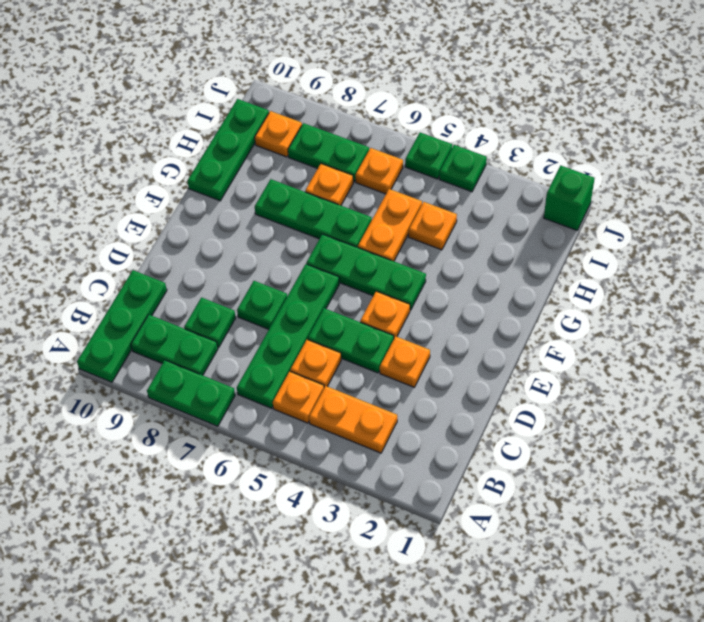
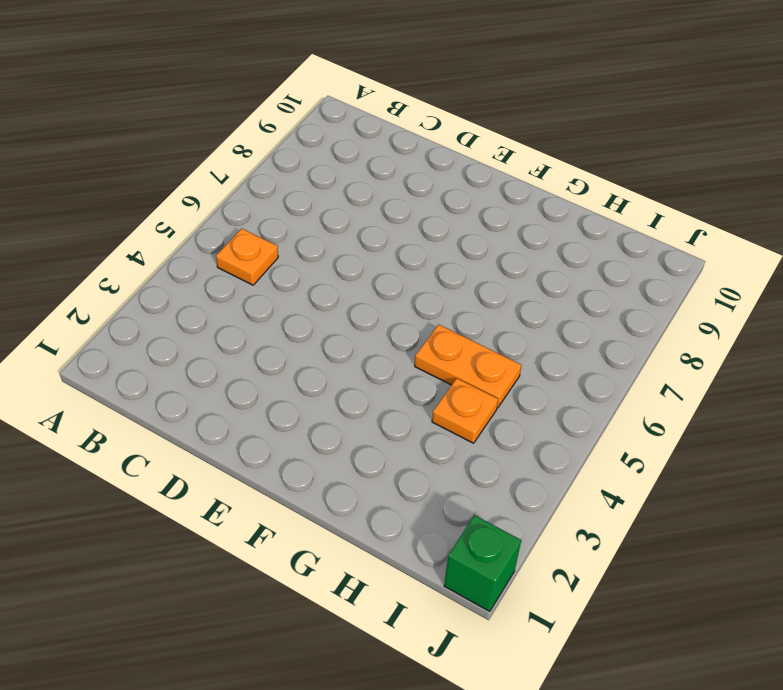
none -> green plate A7:A8 level 1
none -> green plate A10:C10 level 1
none -> orange plate B3:B4 level 1

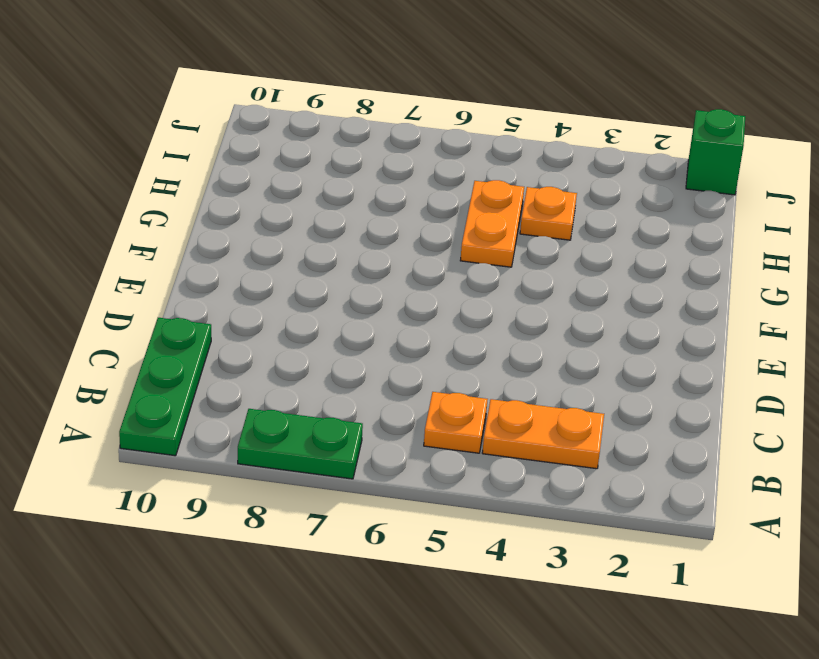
none -> green plate B6:E6 level 1
none -> green plate B8:B9 level 1
none -> orange plate C5 level 1

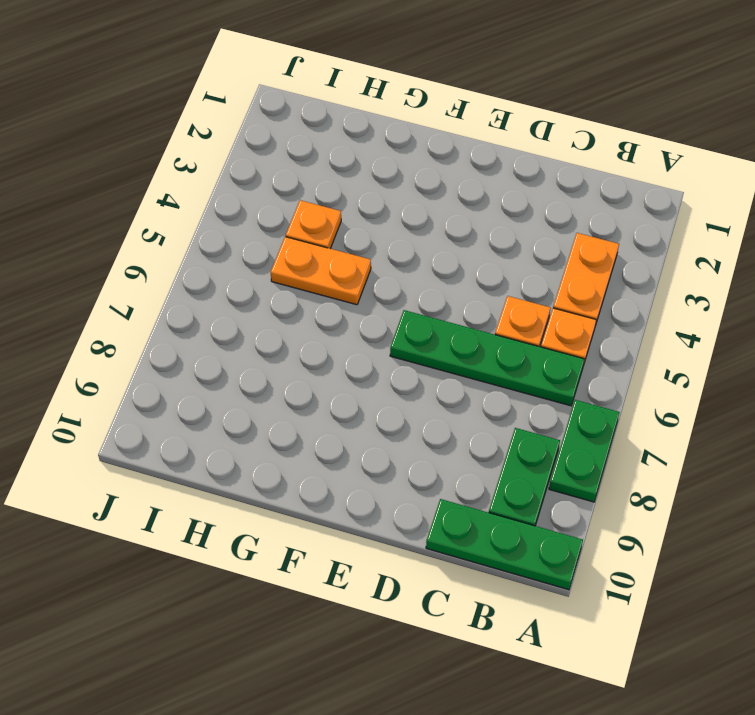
none -> green plate C8 level 1
none -> orange plate D3 level 1
none -> green plate D4:D5 level 1

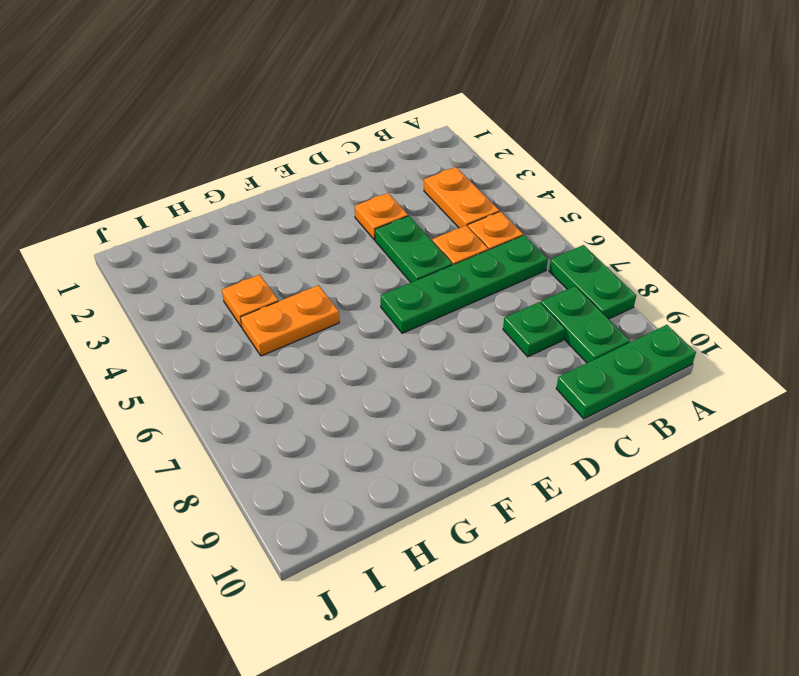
none -> green plate D7 level 1
none -> orange plate E4 level 1
none -> green plate F4:F6 level 1

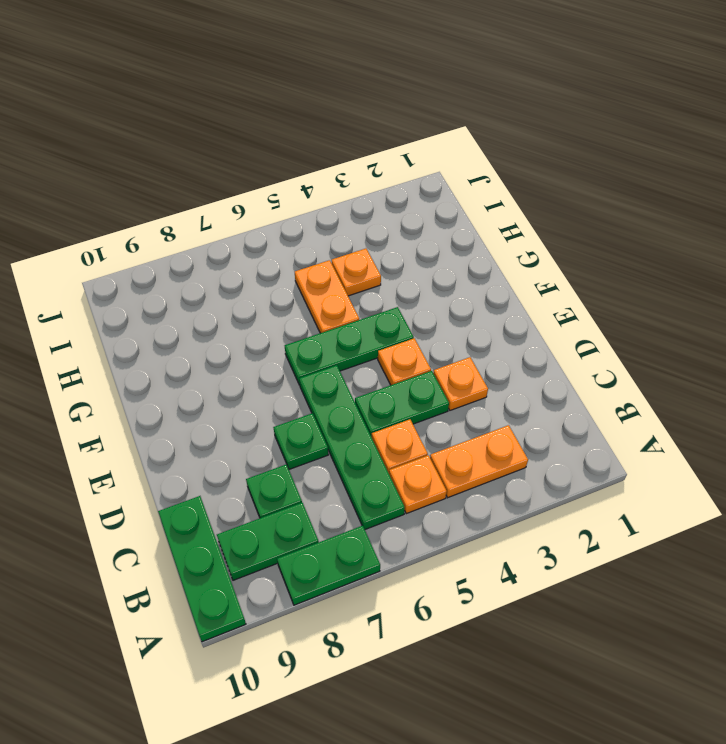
none -> green plate G6:G8 level 1
none -> green plate G10:I10 level 1
none -> orange plate H7 level 1

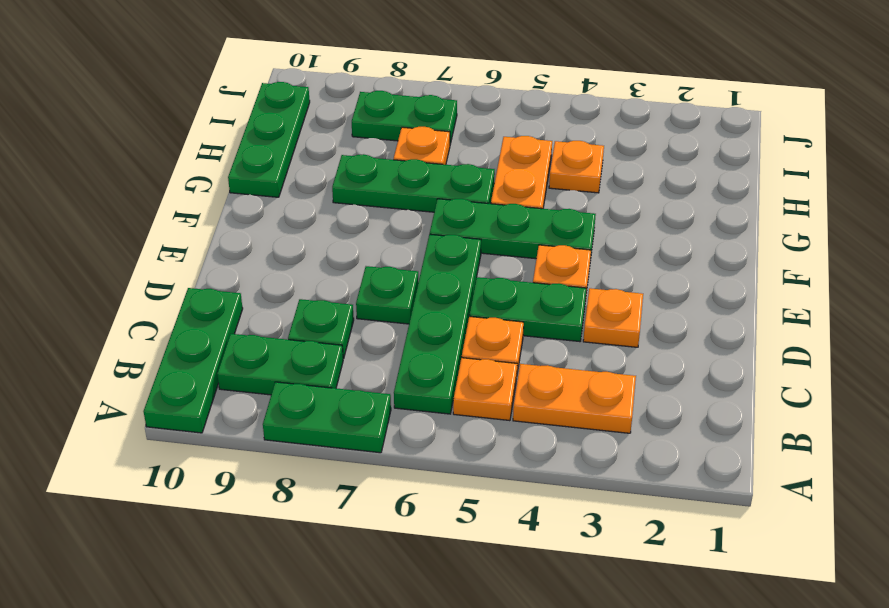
none -> orange plate I6 level 1
none -> orange plate I9 level 1
none -> green brick J1 level 1

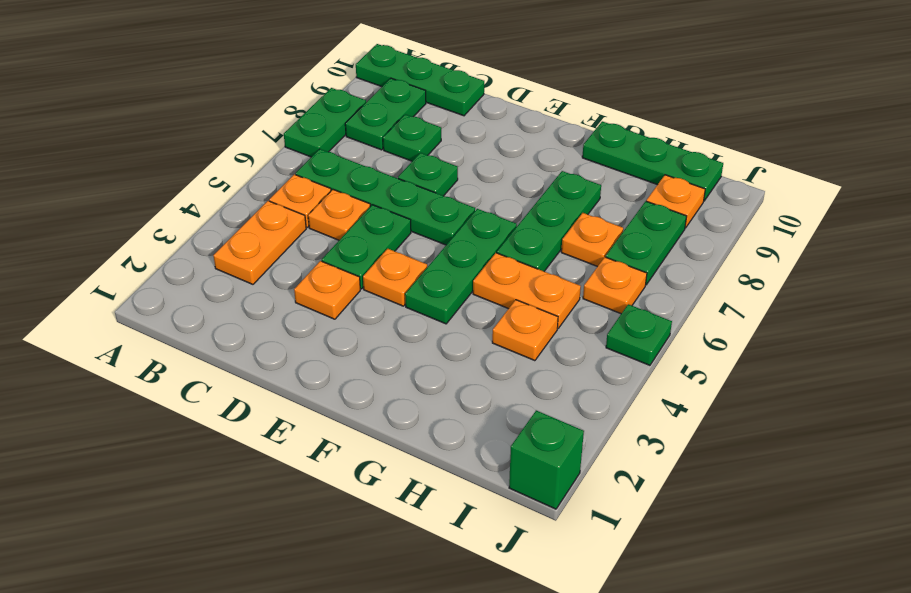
none -> green plate J4 level 1

